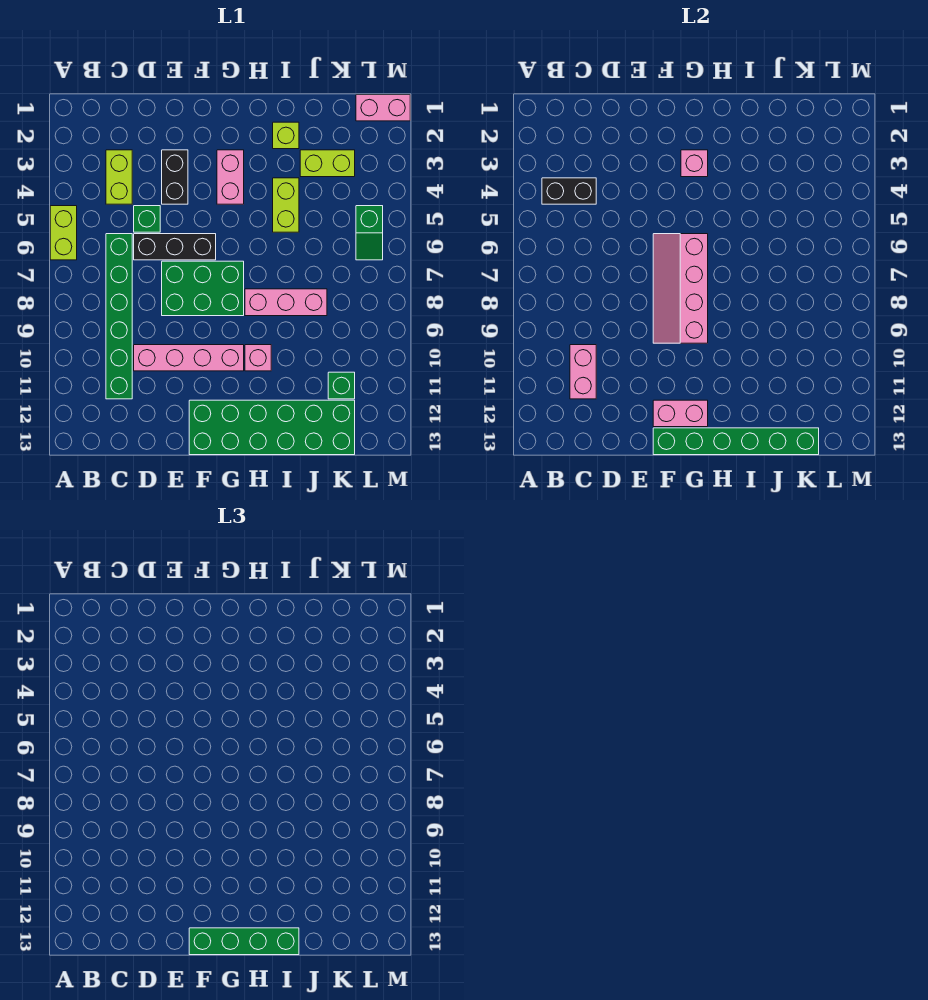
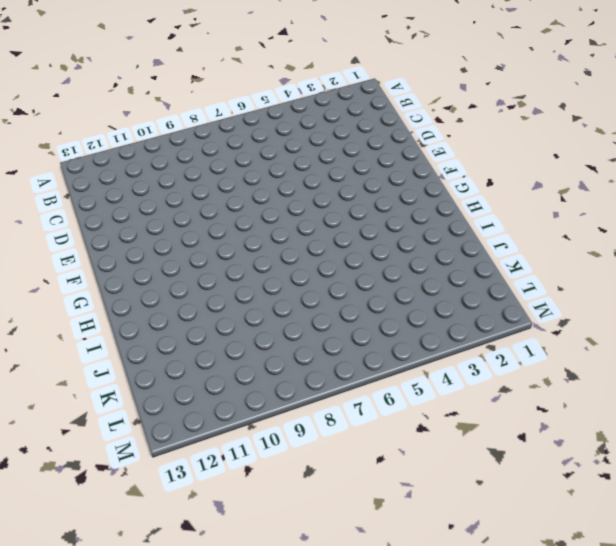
none -> lime brick A5:A6 level 1
none -> lime brick C3:C4 level 1
none -> green brick C6:C11 level 1

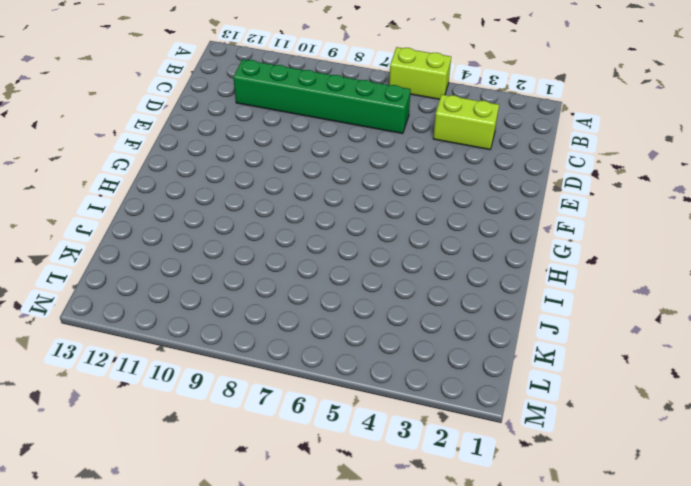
none -> green brick D5 level 1
none -> black brick D6:F6 level 1
none -> pink brick D10:G10 level 1

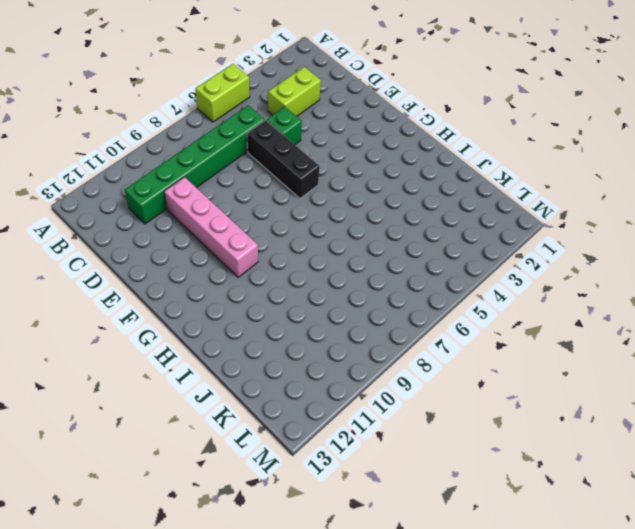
none -> black brick E3:E4 level 1
none -> green brick E7:G8 level 1
none -> green brick F12:K13 level 1

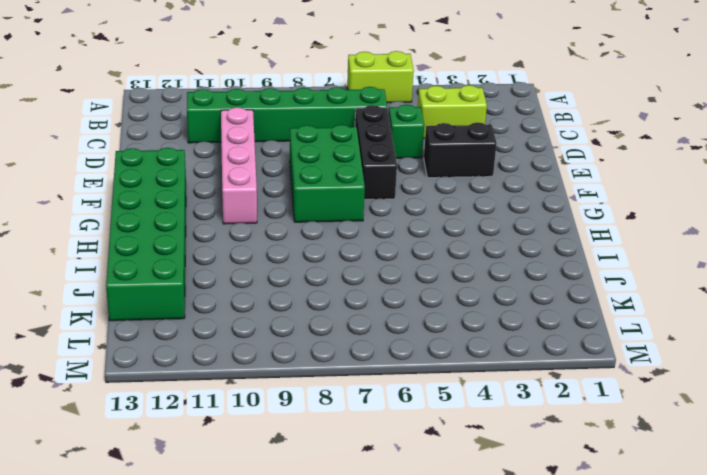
none -> pink brick G3:G4 level 1
none -> pink brick H8:J8 level 1
none -> pink brick H10 level 1

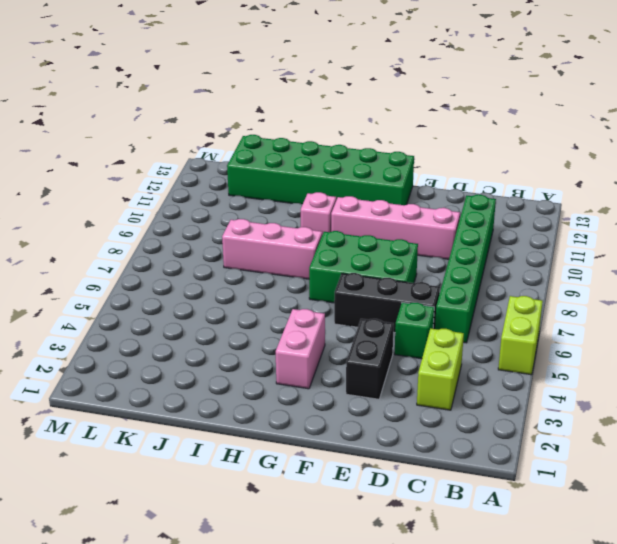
none -> lime brick I2 level 1
none -> lime brick I4:I5 level 1
none -> lime brick J3:K3 level 1

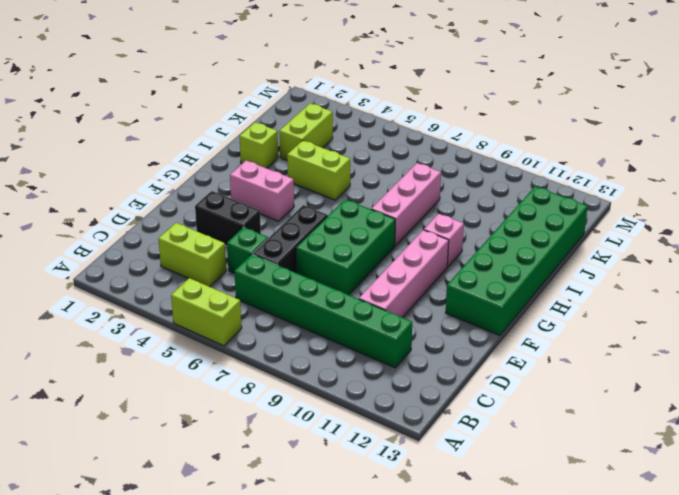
none -> green brick K11 level 1
none -> pink brick L1:M1 level 1
none -> green slope L5:L6 level 1 top 5

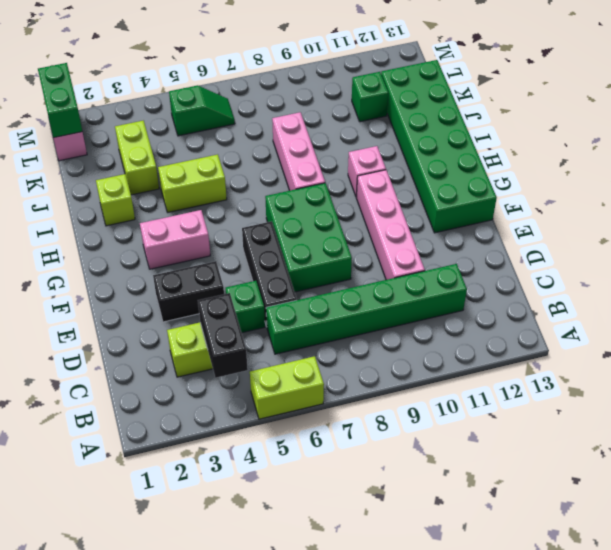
green brick L1:M1 level 2 -> none
none -> pink brick C10:C11 level 2
none -> pink slope F6:G9 level 2 top G
none -> pink brick F12:G12 level 2

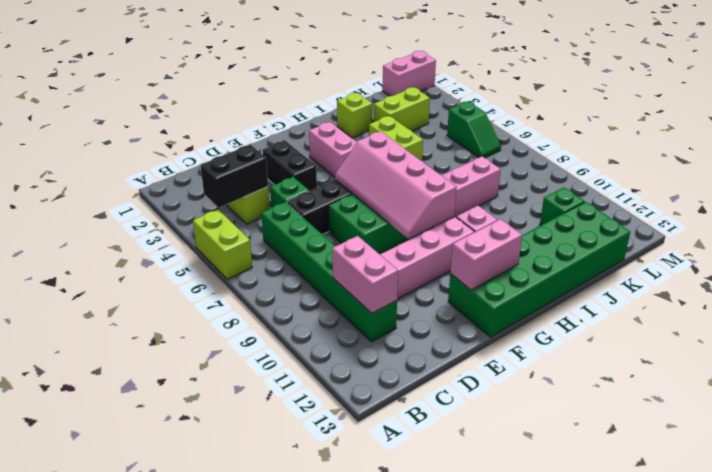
none -> green brick F13:K13 level 2
none -> pink brick G3 level 2
none -> green brick F13:I13 level 3

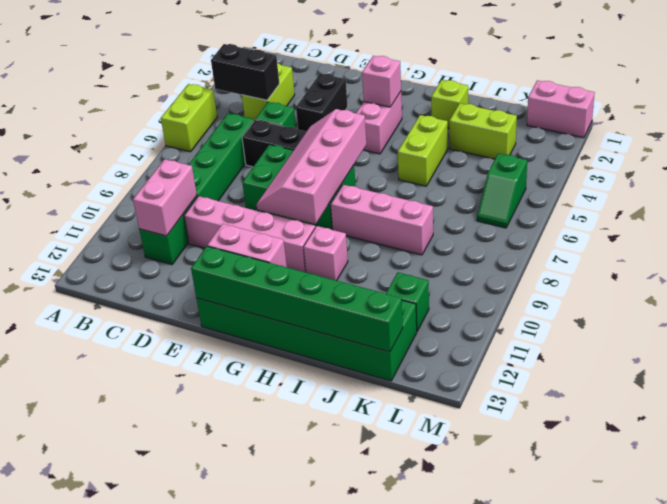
none -> green brick F13:I13 level 3

